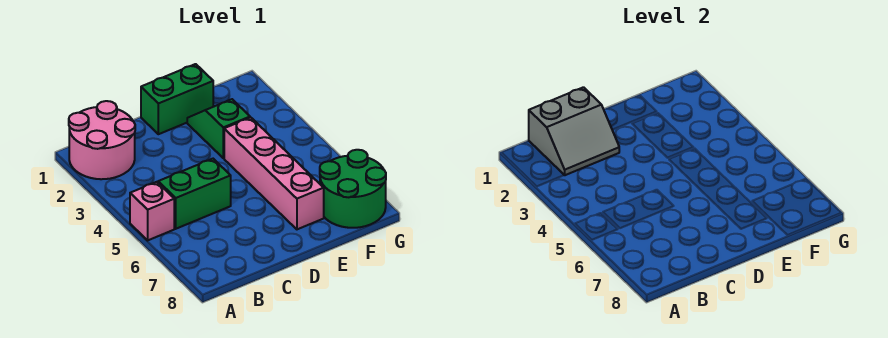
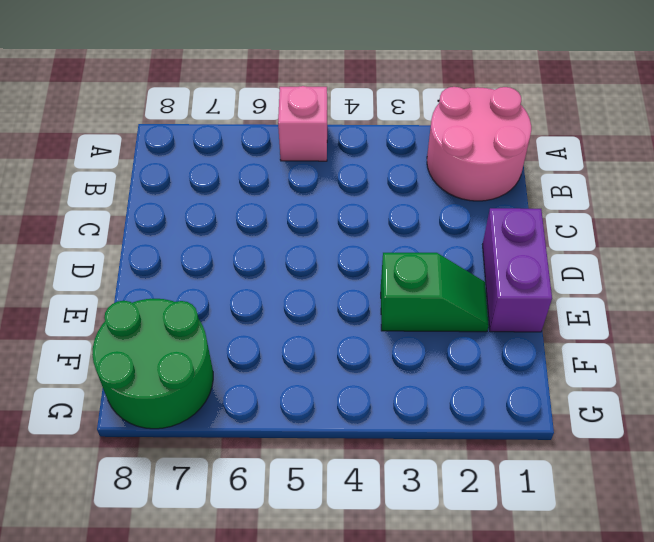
purple brick D1:E1 level 1 -> green brick D1:E1 level 1
none -> green brick B5:C5 level 1
none -> pink brick E4:E7 level 1

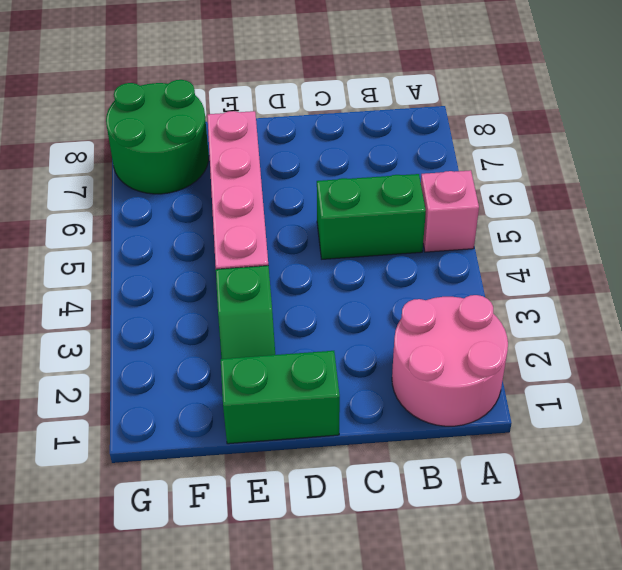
none -> grey slope B1:C2 level 2 top 1

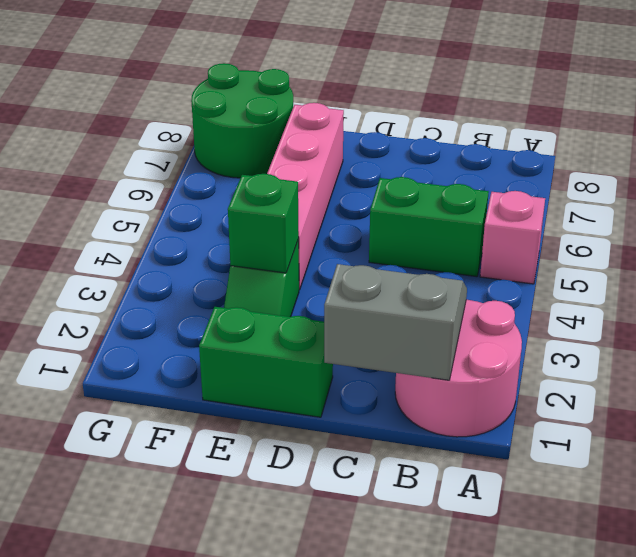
green brick E3 level 2 -> none

